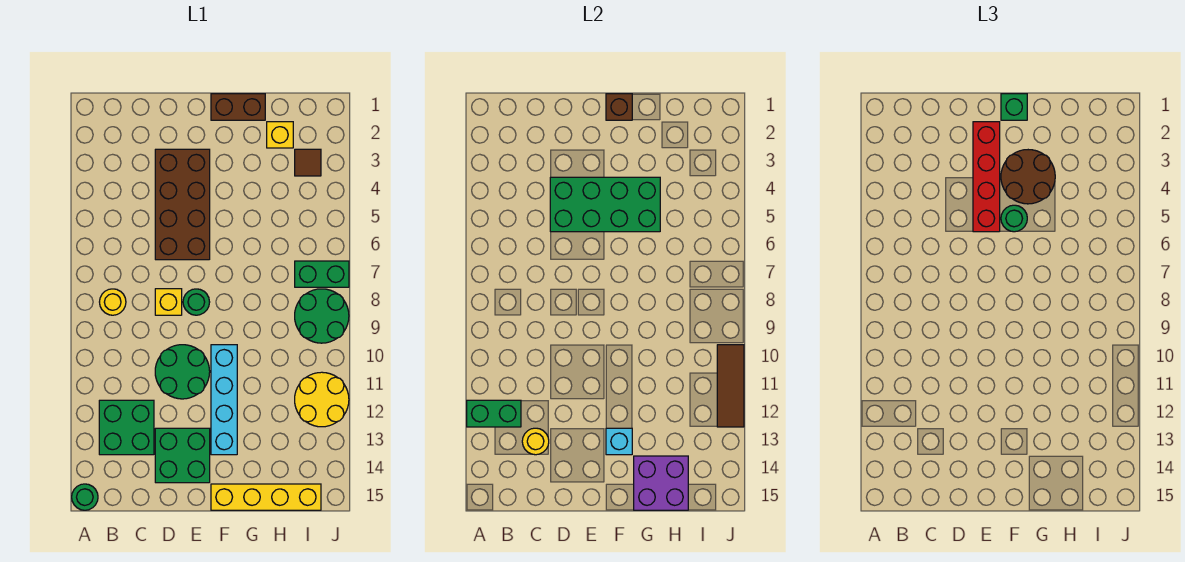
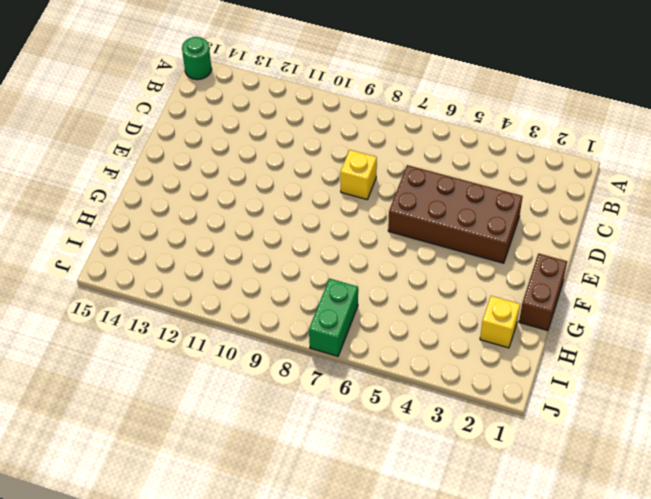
none -> yellow round brick B8 level 1
none -> green brick B12:C13 level 1
none -> green round brick D10:E11 level 1

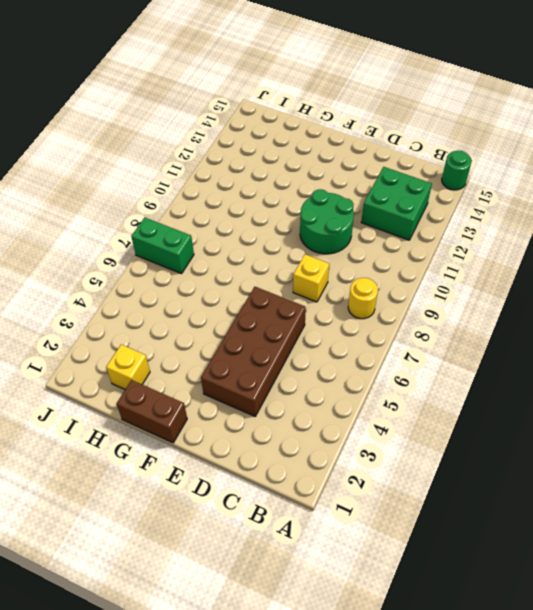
none -> green brick D13:E14 level 1
none -> green round brick E8 level 1
none -> cyan brick F10:F13 level 1

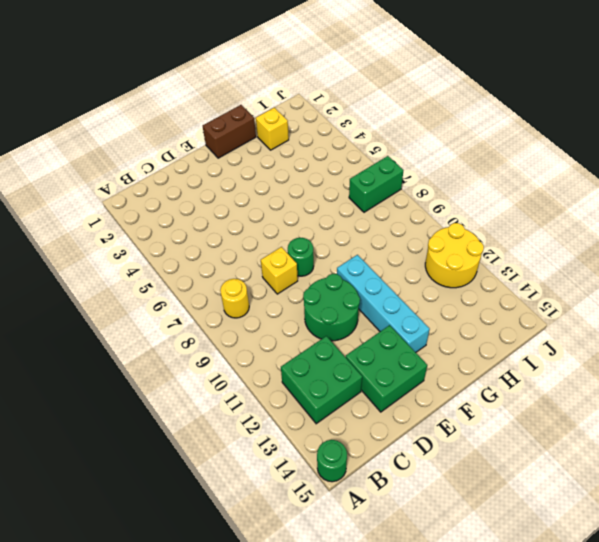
none -> brown brick D3:E6 level 1
none -> yellow brick F15:I15 level 1
none -> brown tile I3 level 1

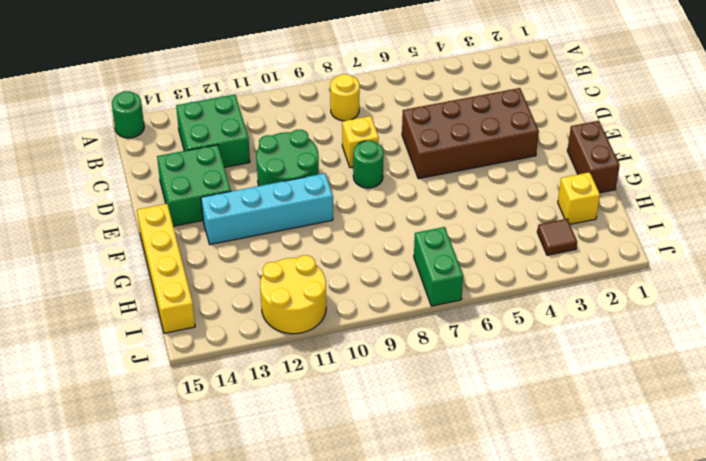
none -> green round brick I8:J9 level 1
none -> green brick A12:B12 level 2
none -> yellow round brick C13 level 2

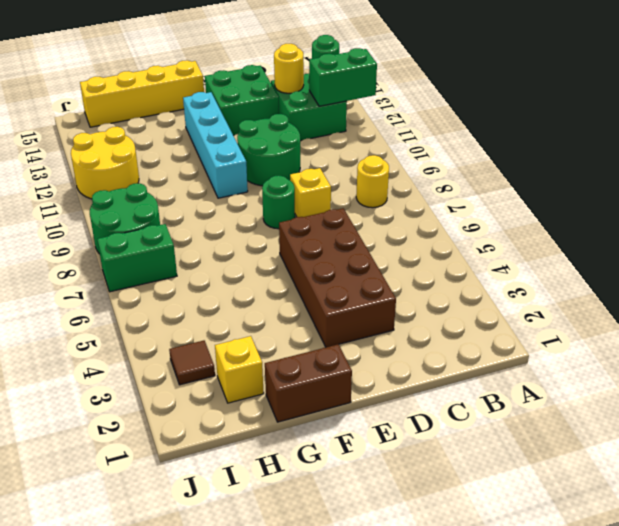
none -> green brick D4:G5 level 2
none -> brown brick F1 level 2
none -> cyan brick F13 level 2

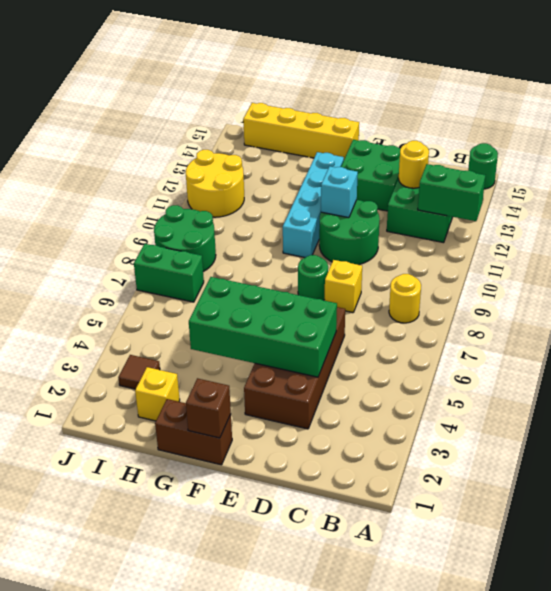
cyan brick E11 level 2 -> cyan brick F13 level 2
none -> purple brick G14:H15 level 2
none -> brown tile J10:J12 level 2
none -> red brick E2:E5 level 3

